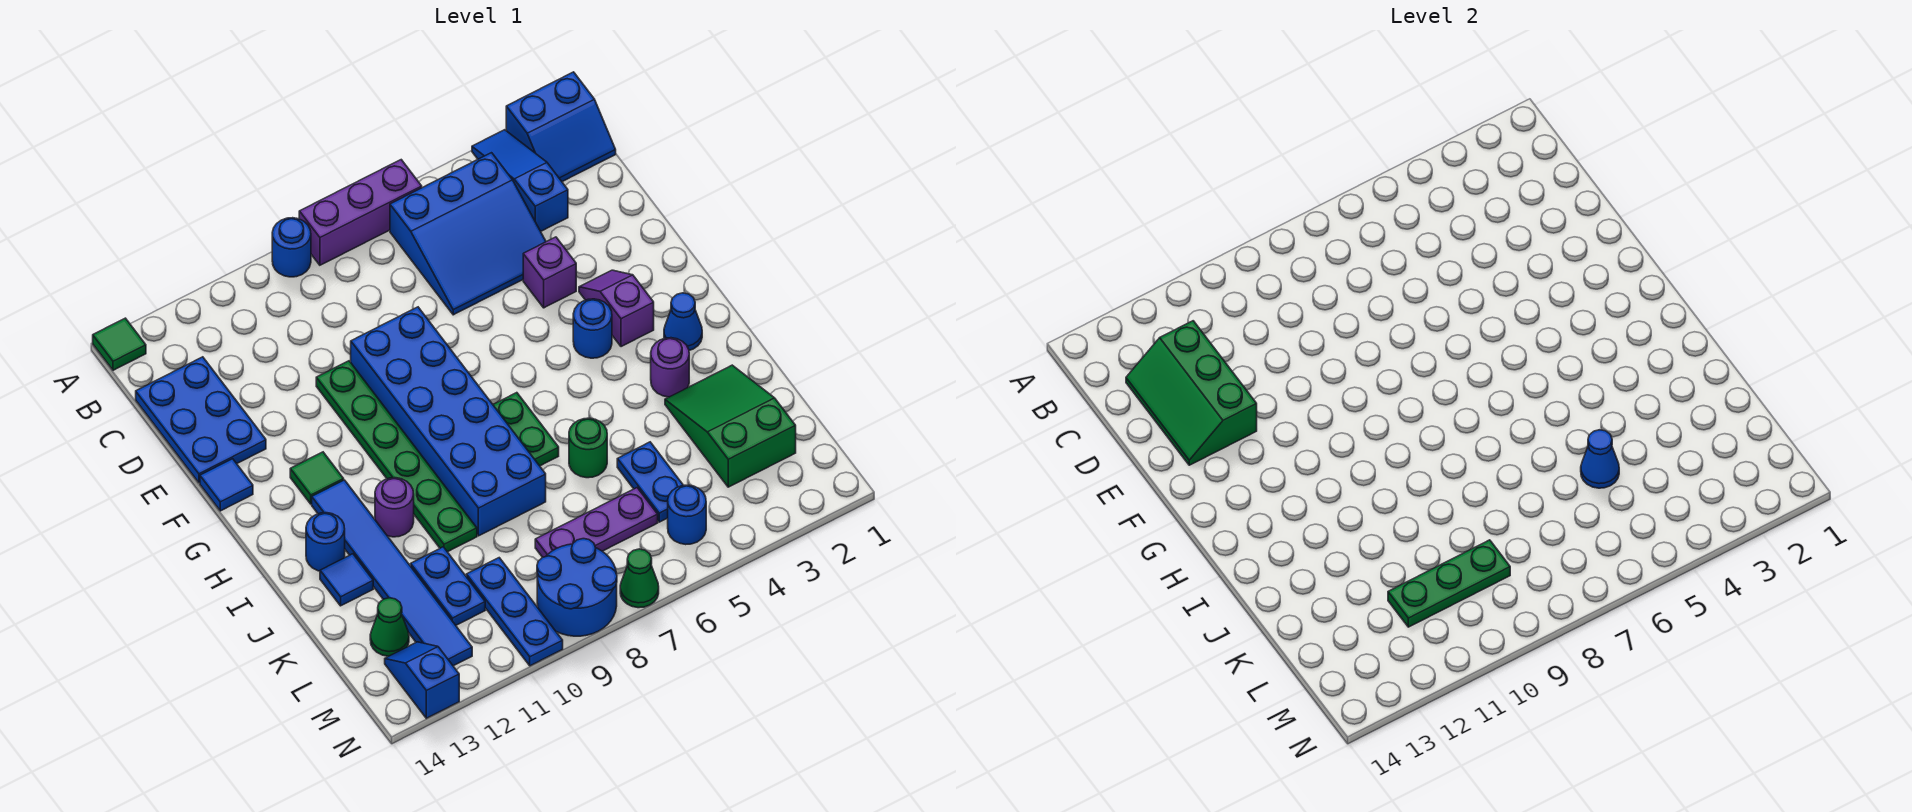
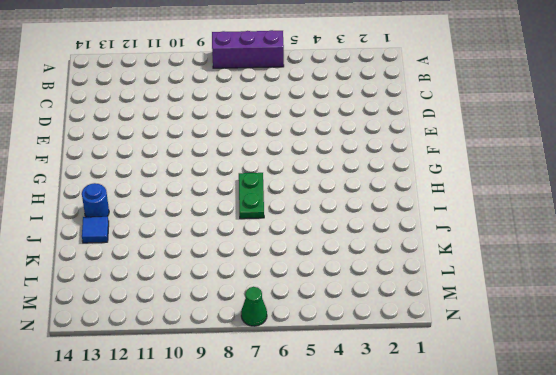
none -> blue slope A1:B2 level 1 top A
none -> blue slope A3:C3 level 1 top C
none -> blue round brick A9 level 1
none -> green tile A14 level 1

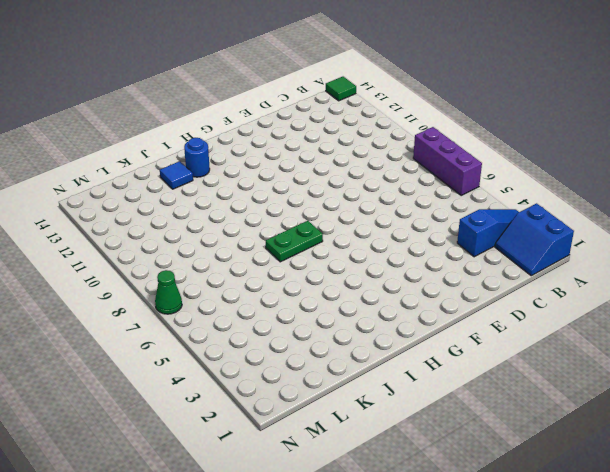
none -> blue round brick A9 level 1
none -> blue slope B4:D6 level 1 top B
none -> blue plate C13:E14 level 1
none -> purple brick E4 level 1

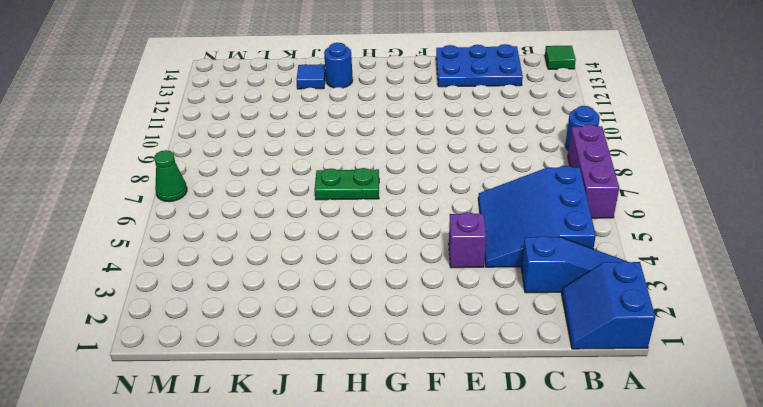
none -> blue brick E8:J9 level 1
none -> green plate E10:J10 level 1
none -> purple slope F3:G3 level 1 top G
none -> blue tile F14 level 1

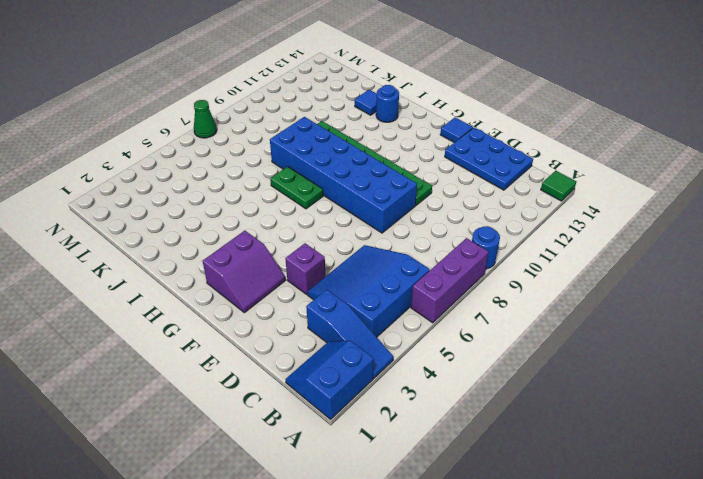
purple slope F2:G3 level 1 top G -> purple slope F3:G3 level 1 top G
none -> blue round brick G4 level 1
none -> green tile G12 level 1
none -> blue cone H2 level 1
none -> blue tile H12:M12 level 1

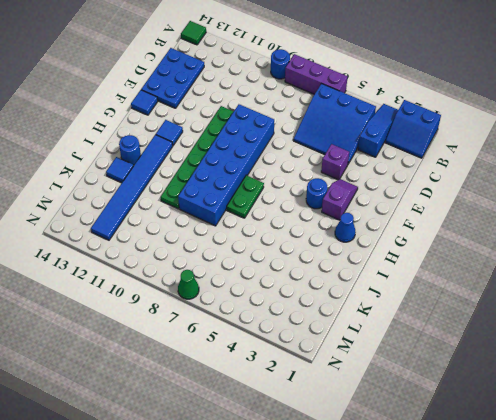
blue tile G12 level 1 -> green tile G12 level 1
none -> purple round brick I3 level 1
none -> purple round brick I11 level 1
none -> green slope J2:L3 level 1 top L
none -> green round brick J6 level 1

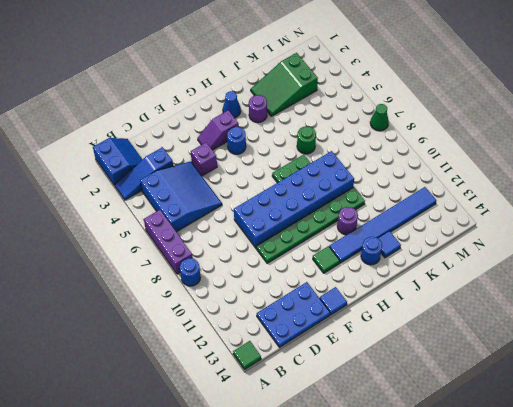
none -> blue plate K5:L5 level 1
none -> blue plate K11:L11 level 1
none -> purple plate L6:L8 level 1
none -> blue plate L10:N10 level 1

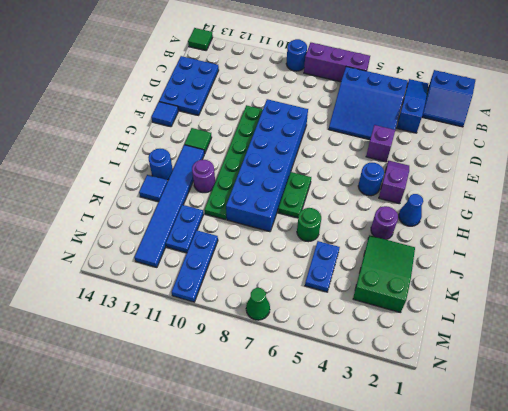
none -> purple plate L6:L8 level 1
none -> green cone L13 level 1
none -> blue round brick M5 level 1
none -> blue round brick M8:N9 level 1

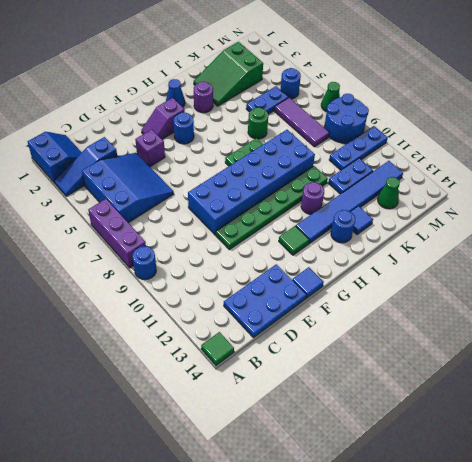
purple tile L6:L8 level 1 -> purple plate L6:L8 level 1
none -> blue slope M13:N13 level 1 top N
none -> green slope C12:E13 level 2 top 12
none -> blue cone K5 level 2
none -> green plate L9:L11 level 2

